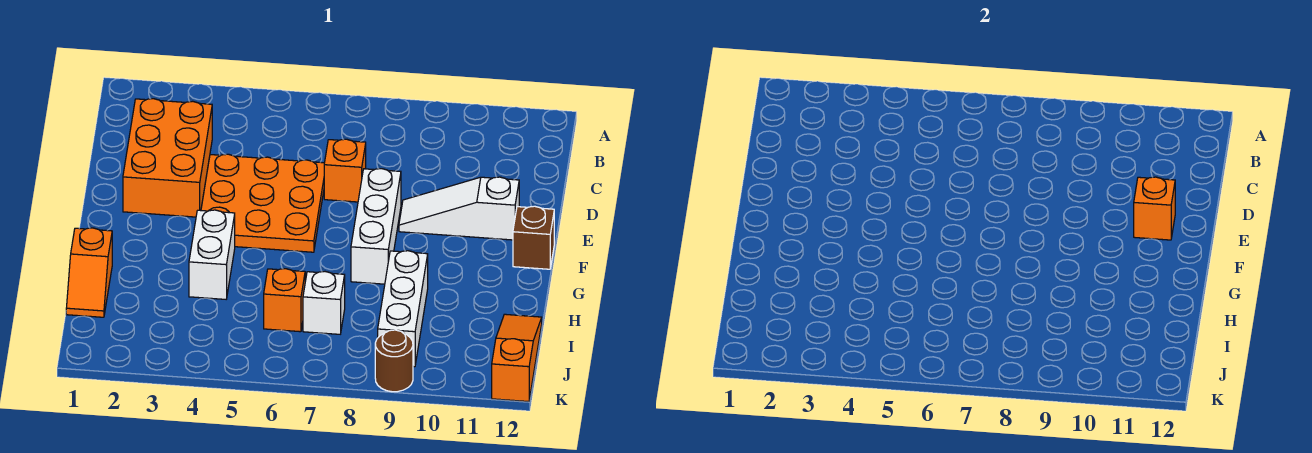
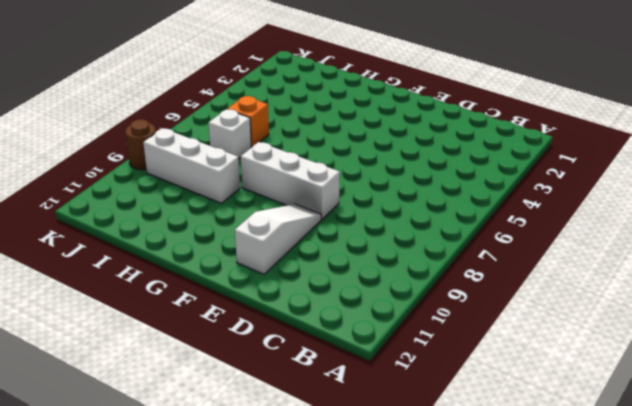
none -> orange brick C2:E3 level 1
none -> orange plate D4:F6 level 1
none -> orange brick D7 level 1

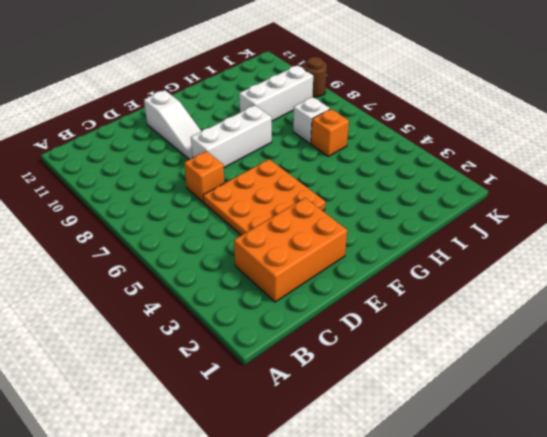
none -> brown brick F12 level 1
none -> white brick G4:H4 level 1
none -> orange slope H1:I1 level 1 top H

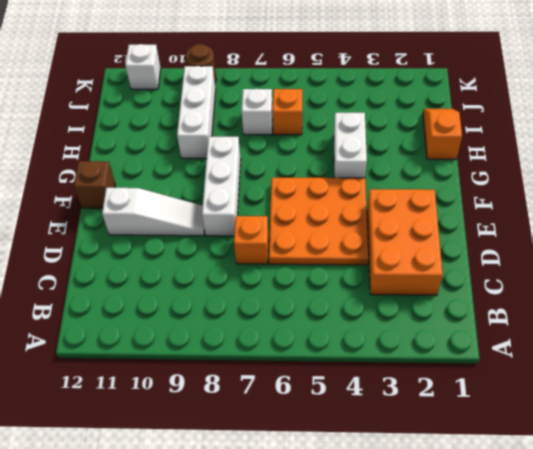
white brick K11 level 1 -> none
none -> orange slope I12:K12 level 1 top K
none -> orange brick E11 level 2

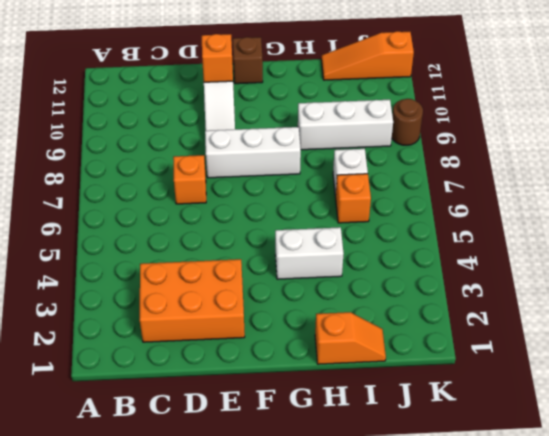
none -> orange plate D4:F6 level 1

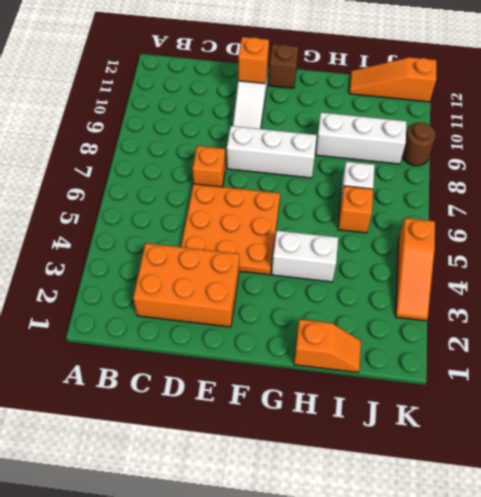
orange slope K3:K5 level 1 top 5 -> none

